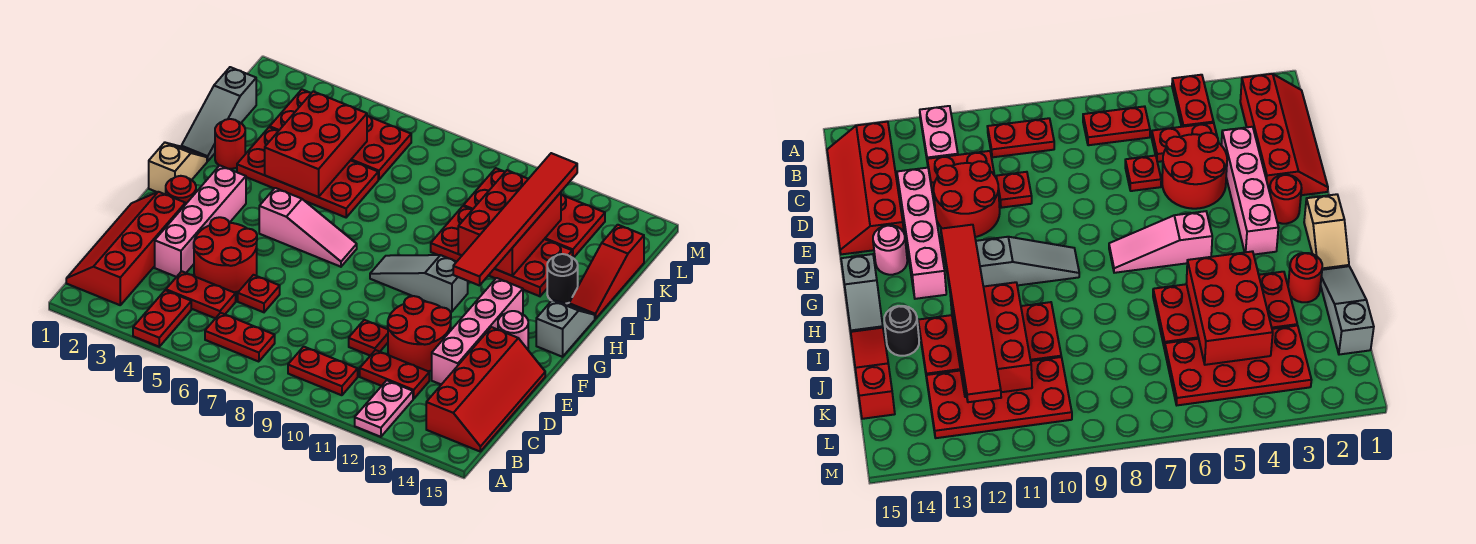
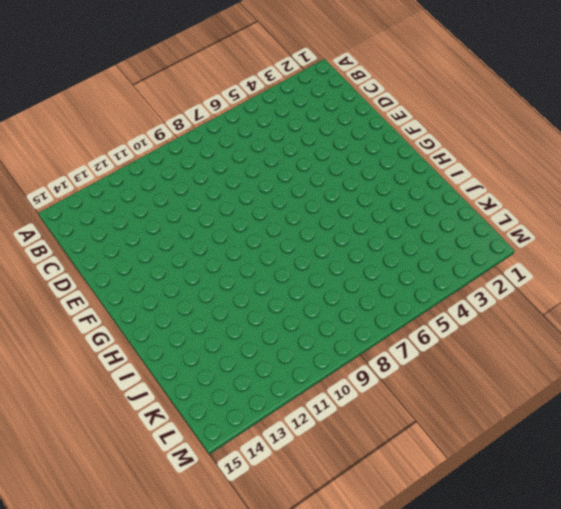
none -> red plate A4:B4 level 1
none -> pink plate A12:B12 level 1
none -> red slope B1:E2 level 1 top 2
none -> red plate B6:B7 level 1

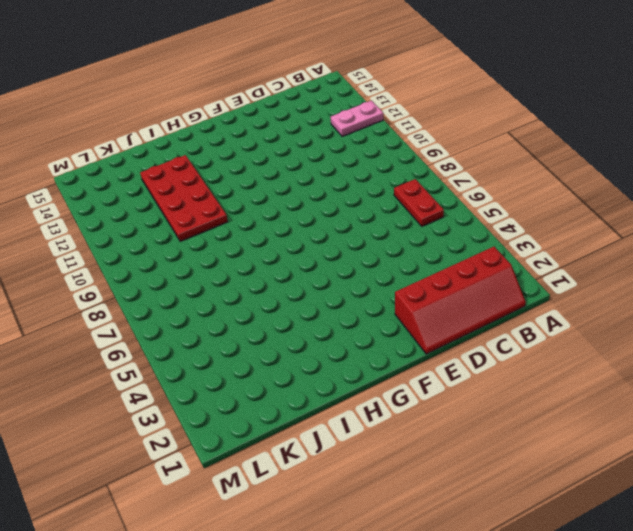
none -> red plate A4:B4 level 1
none -> red plate B9:B10 level 1
none -> red slope B14:E15 level 1 top 14
none -> red plate C4:C5 level 1

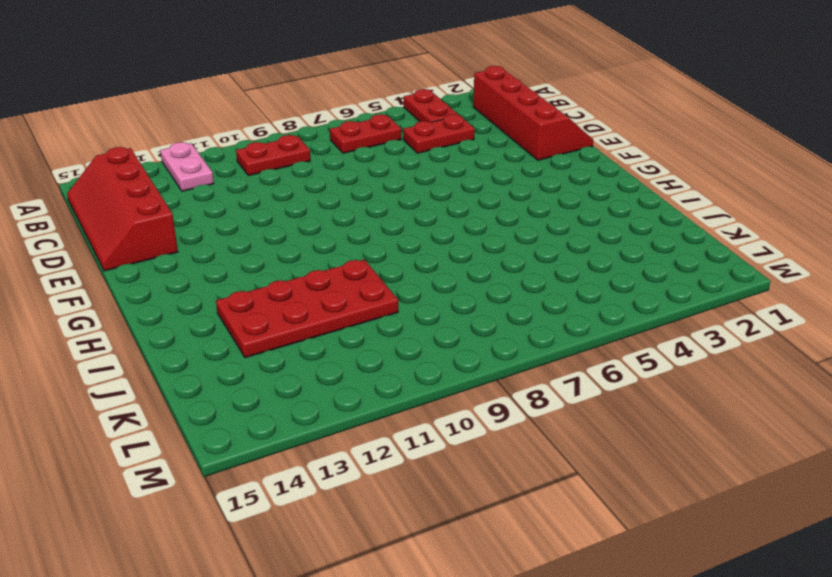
none -> red plate C11:C12 level 1
none -> pink brick D3:G3 level 1
none -> red round brick D4:E5 level 1
none -> red plate D6 level 1

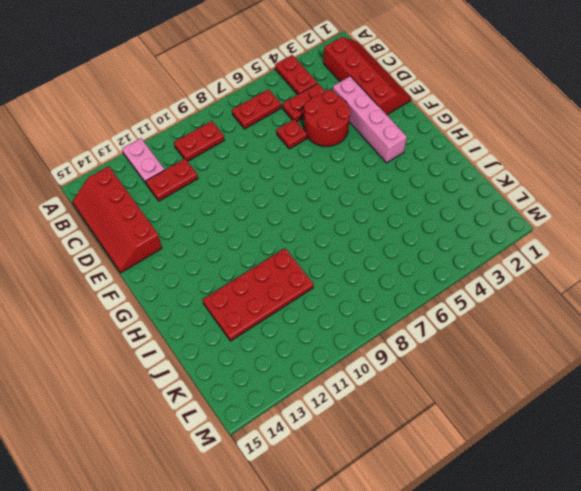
none -> red plate D10 level 1
none -> red round brick D11:E12 level 1
none -> pink brick D13:G13 level 1
none -> red round brick F2 level 1

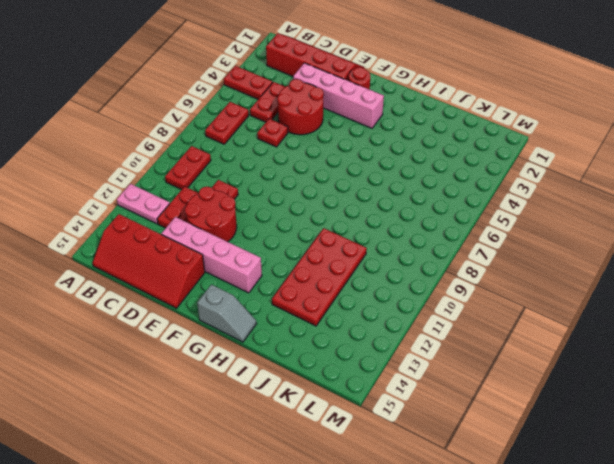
none -> pink round brick F14 level 1
none -> tan slope G1:H1 level 1 top G
none -> pink slope G5:G7 level 1 top 5
none -> grey slope G9:G11 level 1 top 11

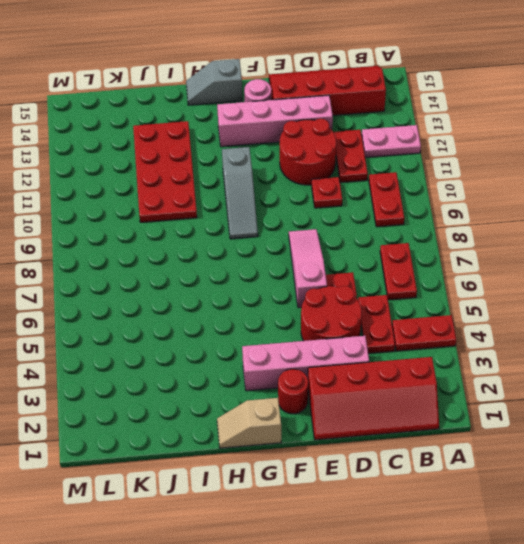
pink slope E6:E8 level 1 top 6 -> pink slope G5:G7 level 1 top 5
none -> grey slope I1:K1 level 1 top K
none -> red round brick I2 level 1
none -> red plate I3:J6 level 1
none -> black round brick I14 level 1

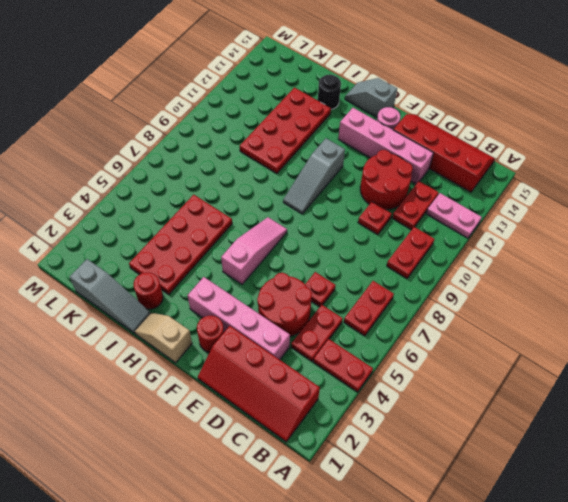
none -> red slope I15:K15 level 1 top K
none -> red plate K3:L6 level 1
none -> red plate K10:L13 level 1
none -> red brick I4:K5 level 2

